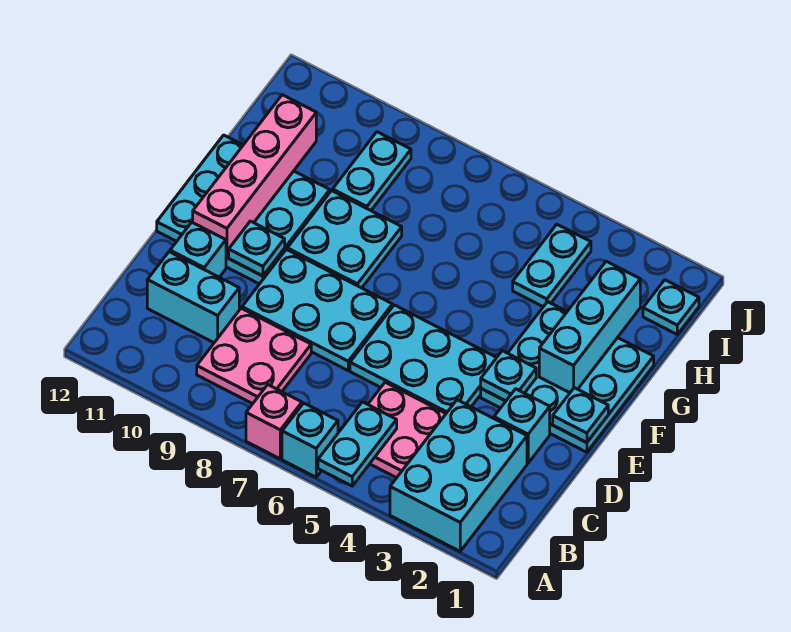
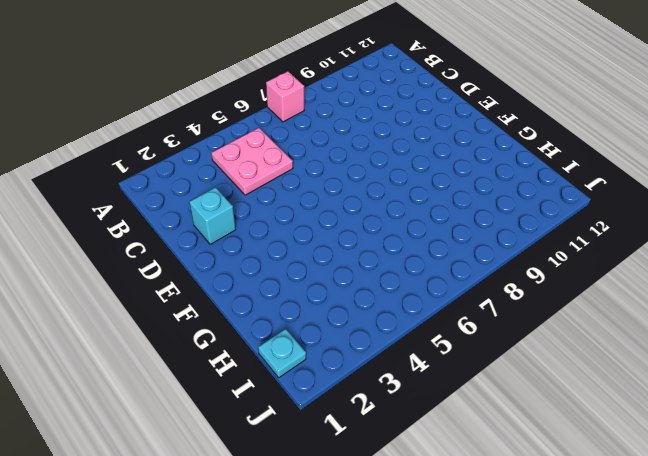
none -> cyan brick A2:C3 level 1
none -> cyan brick A6 level 1
none -> pink plate B8:C9 level 1

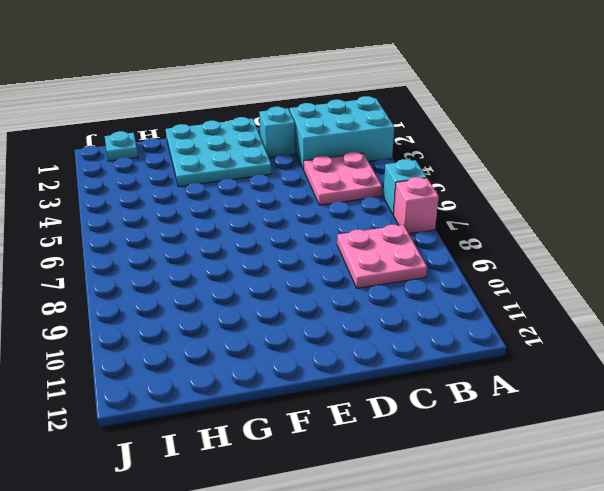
none -> cyan brick C10:C11 level 1
none -> cyan plate D4:E6 level 1
none -> cyan plate D7:E9 level 1

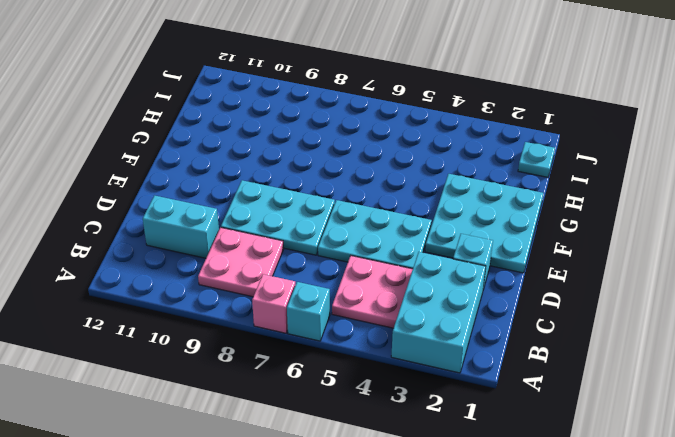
none -> cyan brick D11 level 1
none -> cyan plate E10:G12 level 1
none -> cyan plate F8:G9 level 1

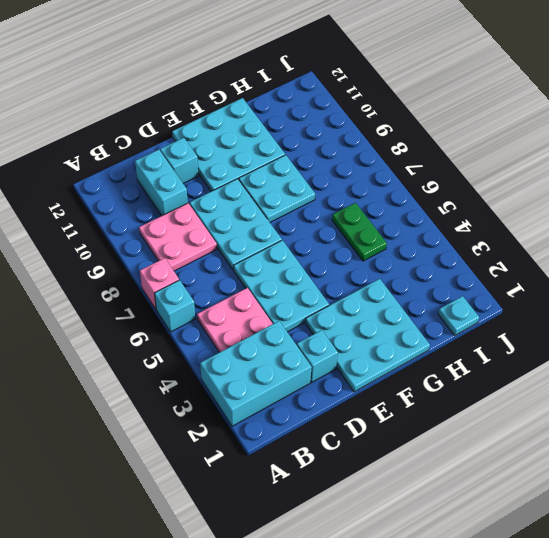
green plate H5:H6 level 1 -> none
none -> cyan plate H4:I4 level 1
none -> cyan plate H9:I9 level 1
none -> cyan plate A5:B5 level 2

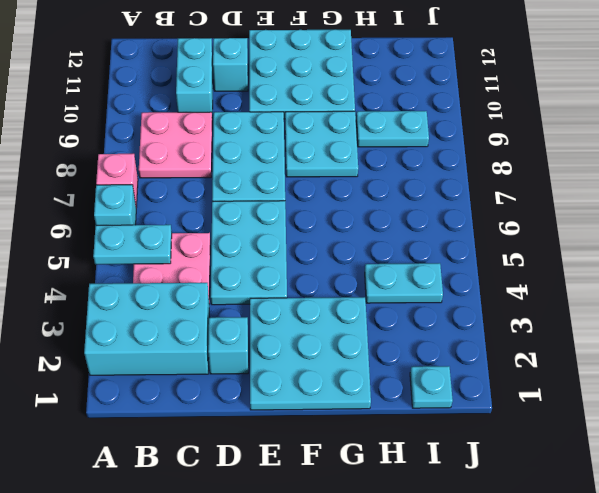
none -> cyan plate E1 level 2
none -> cyan plate E3 level 2
none -> cyan plate E10 level 2

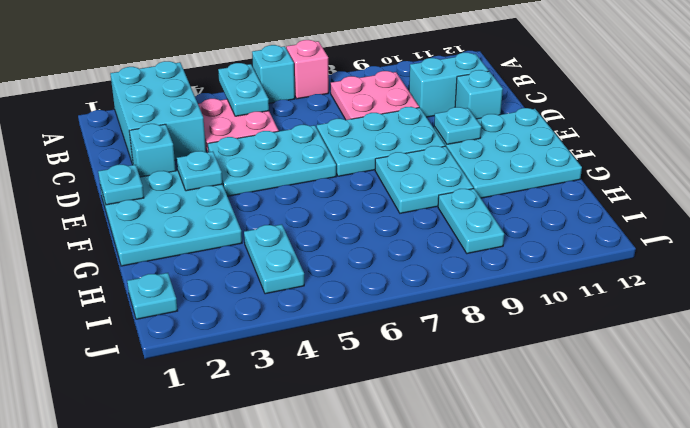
none -> pink brick E11:H11 level 2
none -> cyan brick F2:H2 level 2

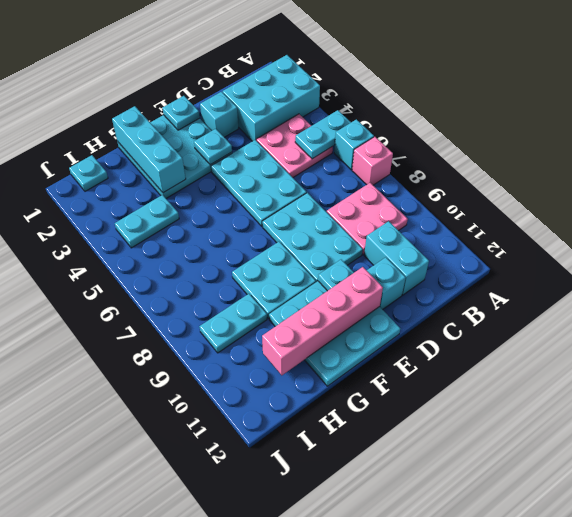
cyan brick G1:G3 level 2 -> cyan brick F2:H2 level 2

